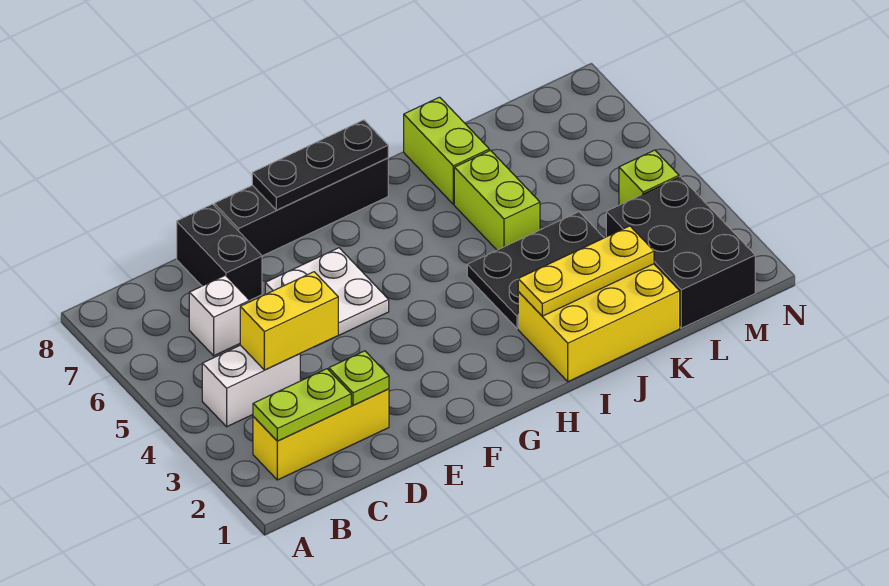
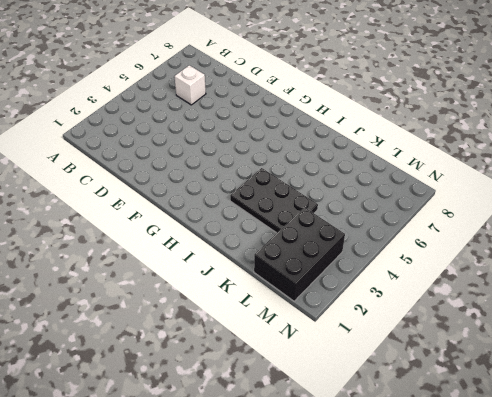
none -> yellow brick B2:D2 level 1
none -> white brick B4:C4 level 1
none -> black brick D7:D8 level 1

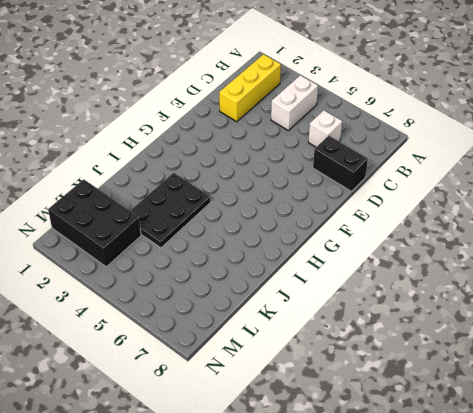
none -> white plate E5:F6 level 1
none -> black brick E8:H8 level 1
none -> yellow brick I1:K2 level 1

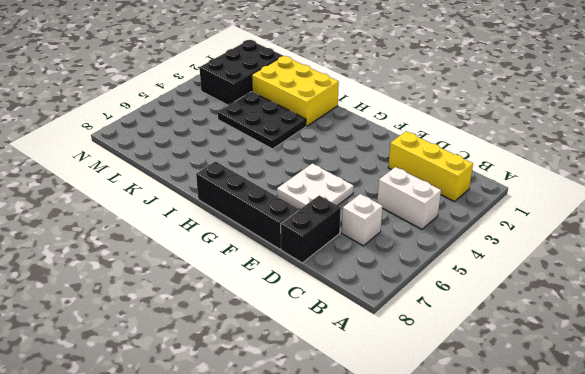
none -> lime brick J5:J6 level 1
none -> lime brick J7:J8 level 1
none -> lime brick M4 level 1

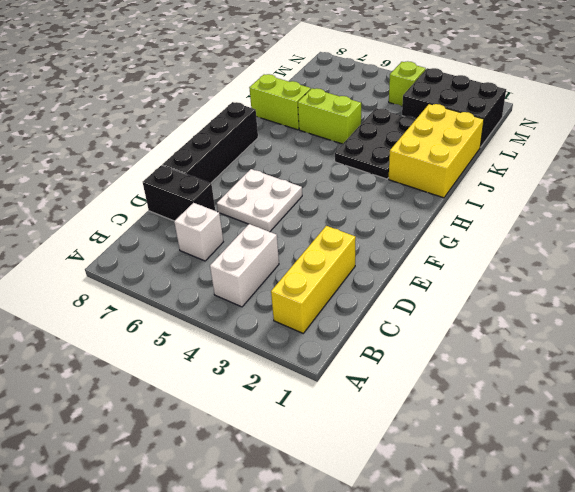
none -> lime plate B2:C2 level 2
none -> yellow brick C4:D4 level 2
none -> lime plate D2 level 2

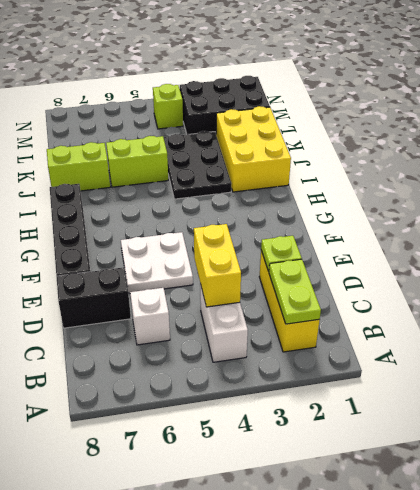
none -> black plate F8:H8 level 2
none -> yellow plate I2:K2 level 2

